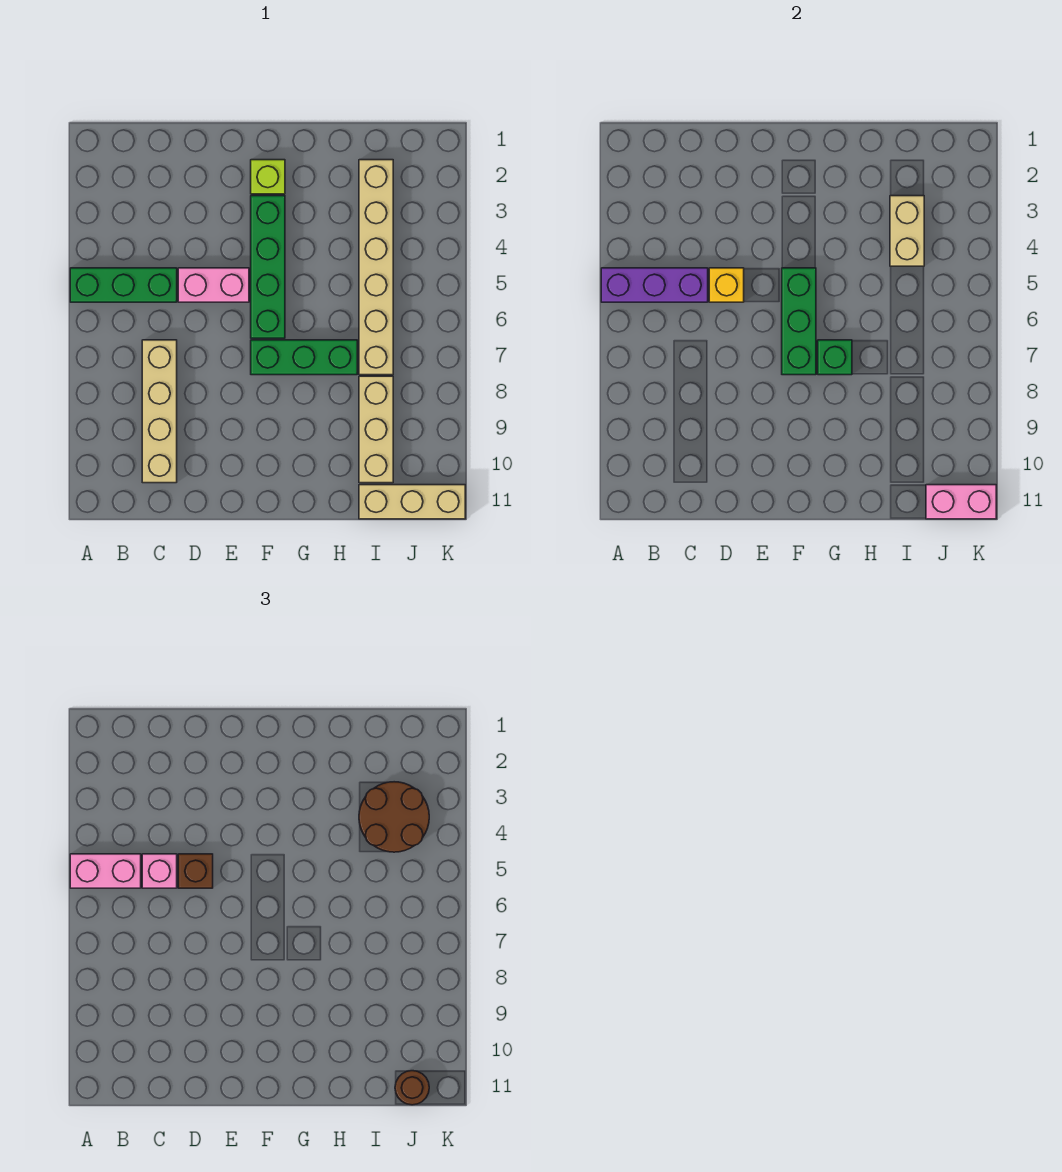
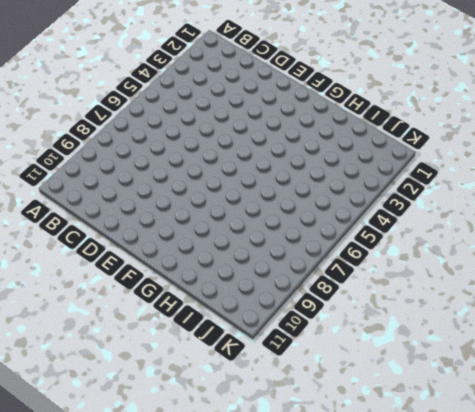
none -> green brick A5:C5 level 1
none -> tan brick C7:C10 level 1
none -> pink brick D5:E5 level 1

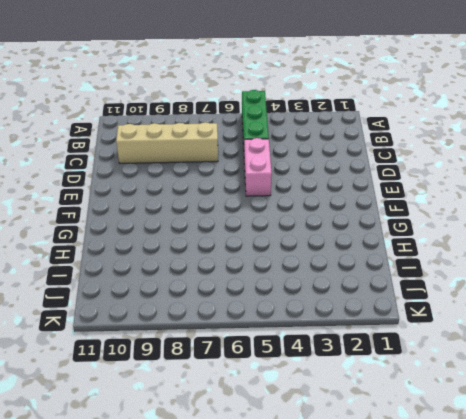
none -> lime brick F2 level 1
none -> green brick F3:F6 level 1
none -> green brick F7:H7 level 1

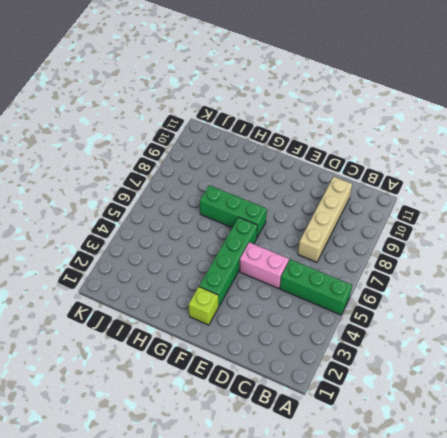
none -> tan brick I2:I7 level 1
none -> tan brick I8:I10 level 1
none -> tan brick I11:K11 level 1

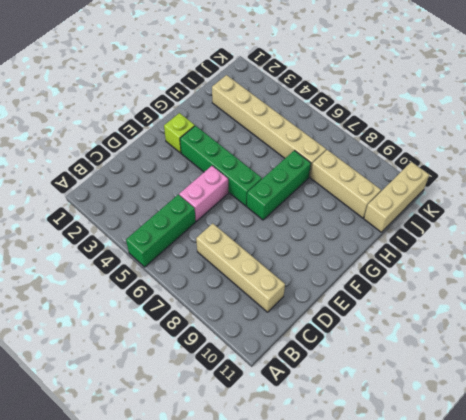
none -> purple brick A5:C5 level 2
none -> yellow brick D5 level 2
none -> green brick F5:F7 level 2

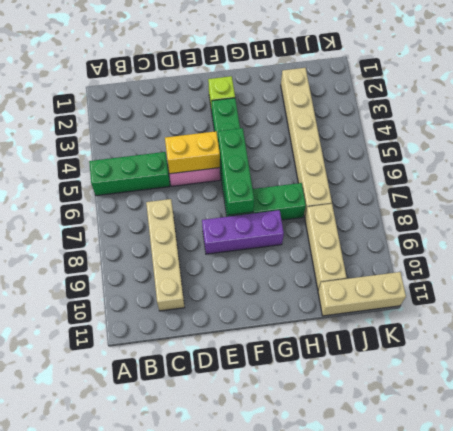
yellow brick D5:E5 level 2 -> yellow brick D5 level 2
purple brick E8:G8 level 1 -> purple brick A5:C5 level 2
none -> green brick G7 level 2
none -> tan brick I3:I4 level 2
none -> pink brick J11:K11 level 2

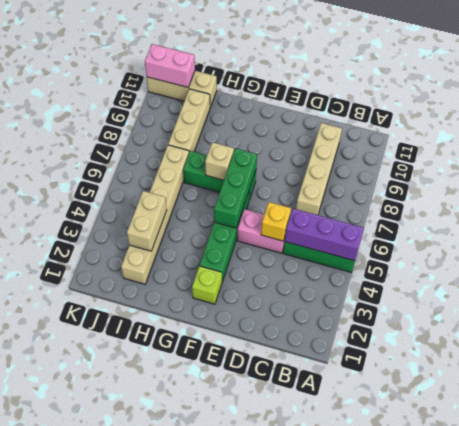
tan brick G7 level 2 -> green brick G7 level 2
none -> pink brick A5:B5 level 3
none -> pink brick C5 level 3
none -> brown brick D5 level 3

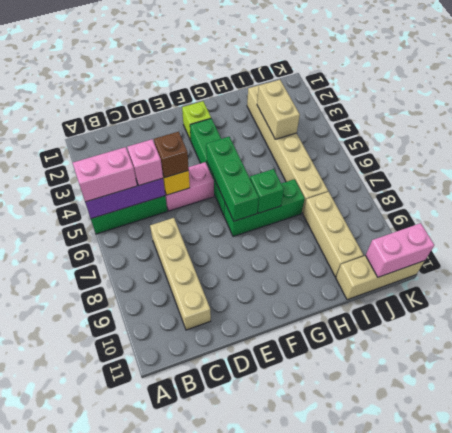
none -> brown round brick I3:J4 level 3
none -> brown round brick J11 level 3

